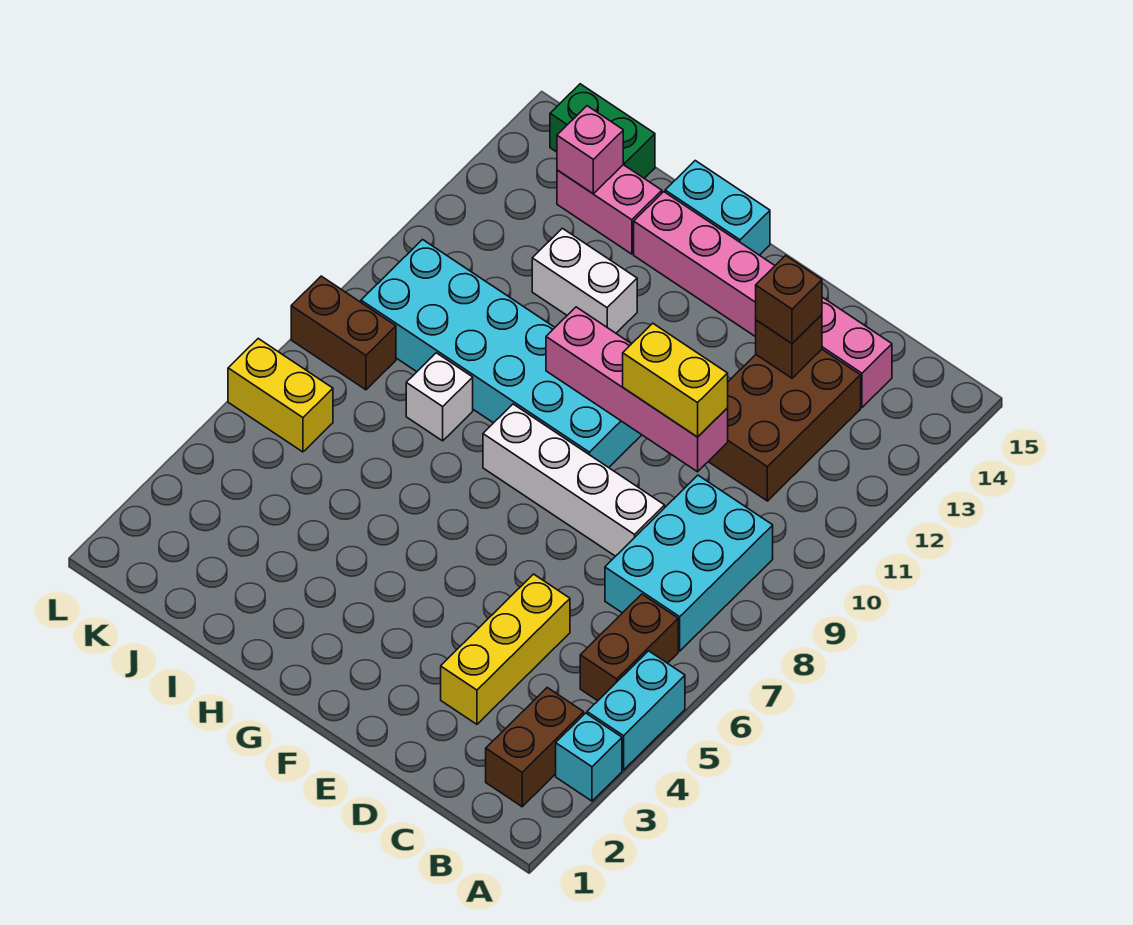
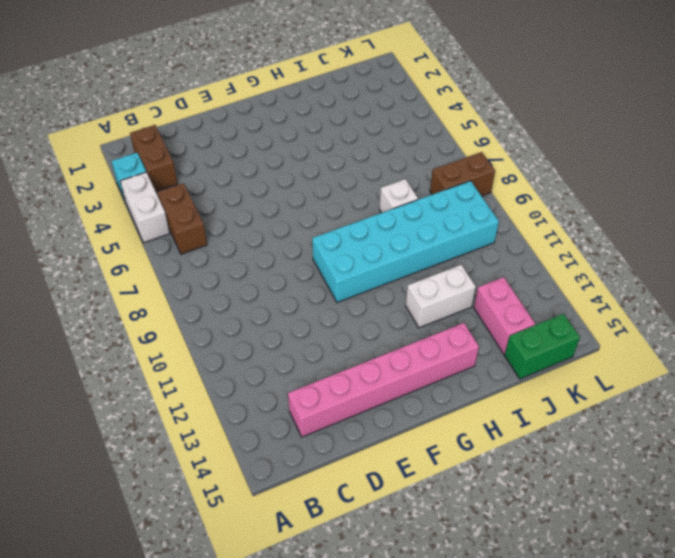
white brick A4:A5 level 1 -> cyan brick A4:A5 level 1
pink brick J13:J14 level 1 -> pink brick I14:J14 level 1
none -> cyan brick B7:C9 level 1
none -> brown brick C11:D13 level 1
none -> yellow brick D3:D5 level 1

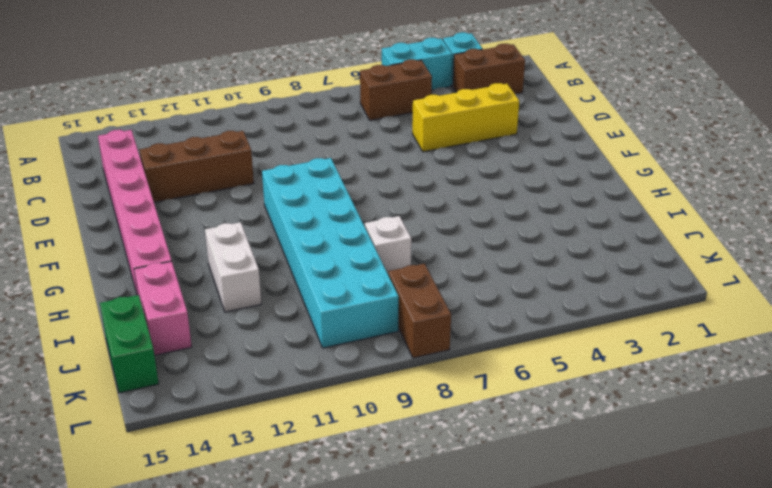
brown brick D11:D13 level 1 -> brown brick C11:D13 level 1
none -> cyan brick B7:C9 level 1
none -> white brick D8:G8 level 1
none -> cyan brick G15:H15 level 1

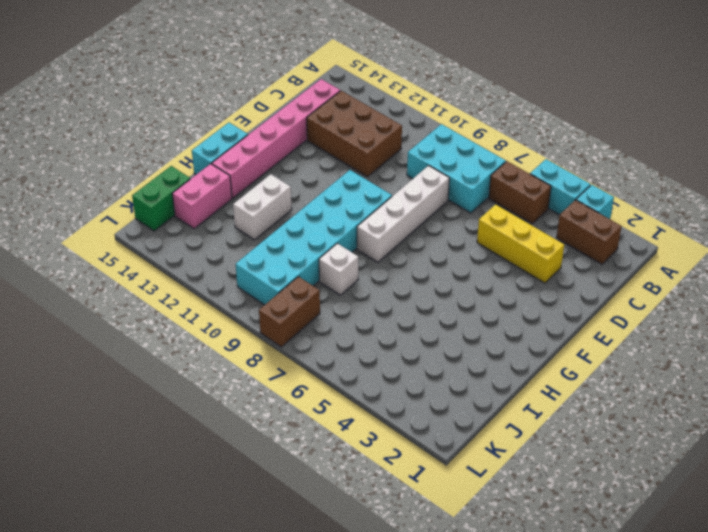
none -> yellow brick K6:L6 level 1
none -> pink brick D10:G10 level 2
none -> brown brick D13 level 2

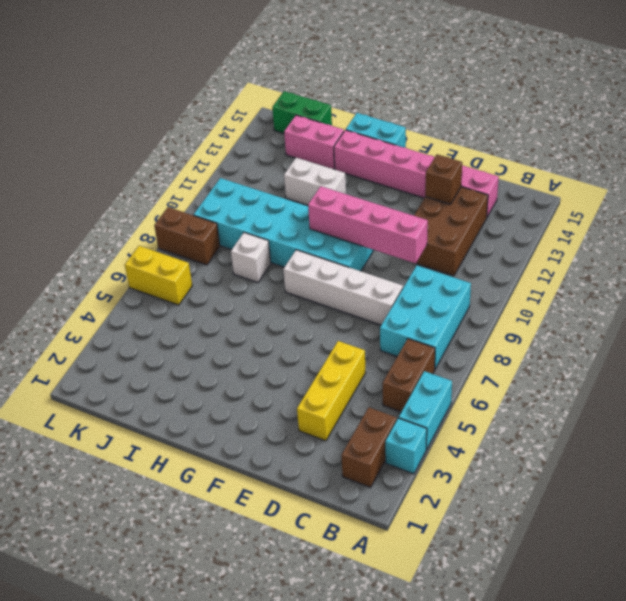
none -> pink brick J14 level 2
none -> yellow brick D10:E10 level 3
none -> brown brick D13 level 3

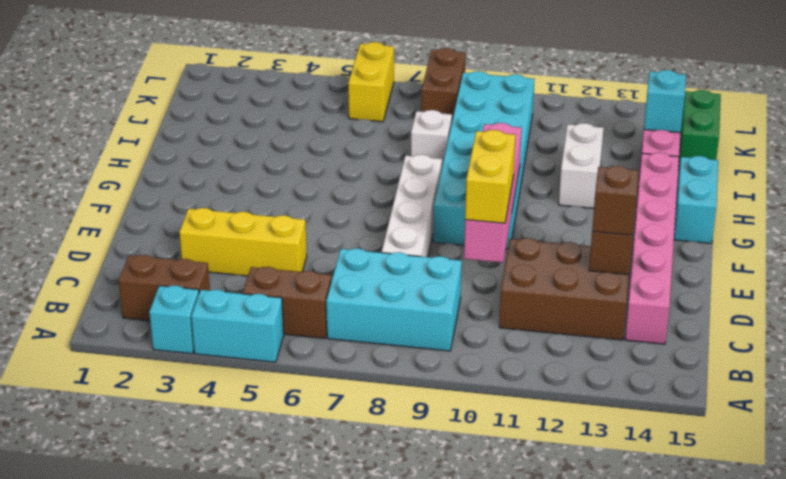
cyan brick J14 level 2 -> pink brick J14 level 2

